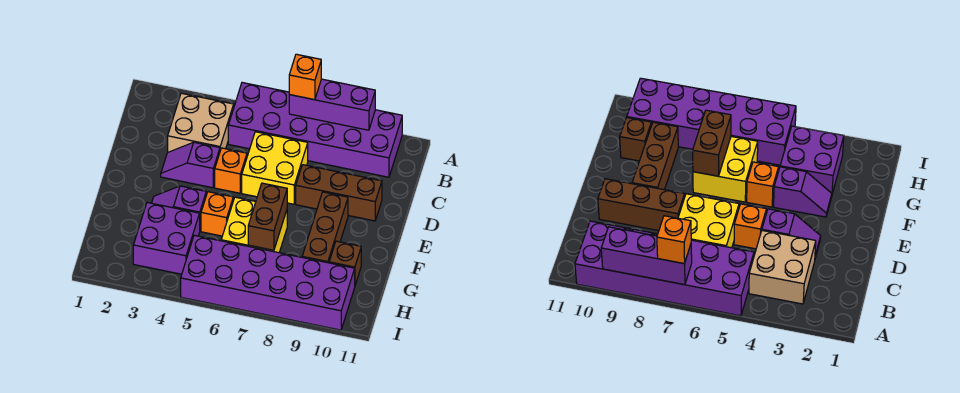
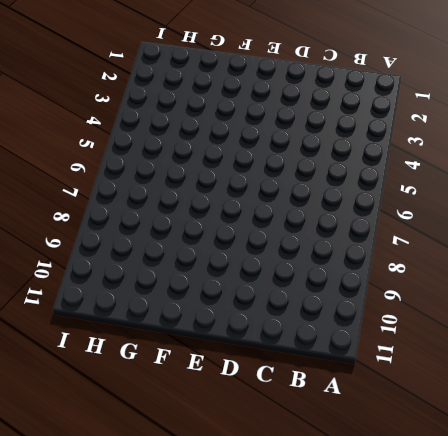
none -> purple brick A5:B10 level 1
none -> tan brick B3:C4 level 1
none -> yellow brick C6:D7 level 1

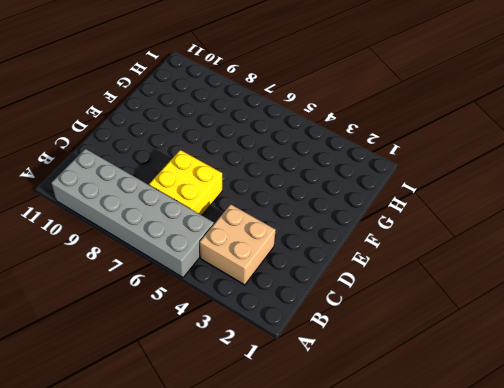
grey brick A5:B10 level 1 -> purple brick A5:B10 level 1
none -> purple slope D3:D4 level 1 top 4
none -> orange brick D5 level 1
none -> brown brick D8:D10 level 1

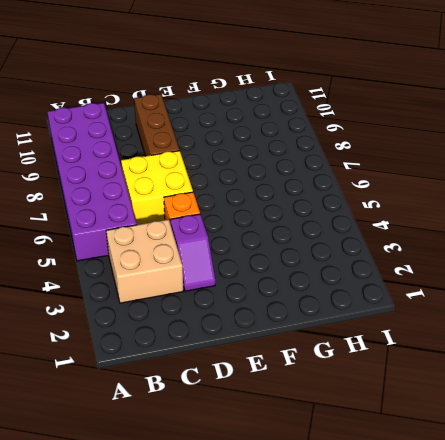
none -> brown brick E9:G9 level 1
none -> purple slope F3:F4 level 1 top 4
none -> orange brick F5 level 1

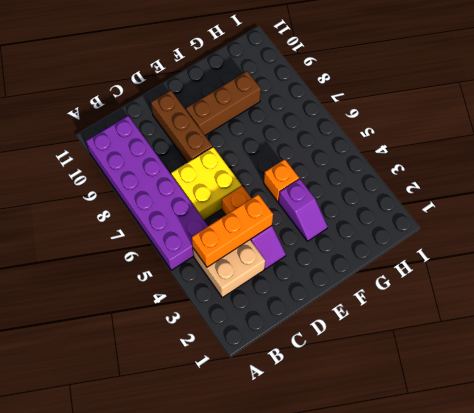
orange brick B4:D4 level 2 -> none
none -> yellow brick F6:G7 level 1
none -> purple brick G3:H4 level 1
none -> brown brick G10 level 1

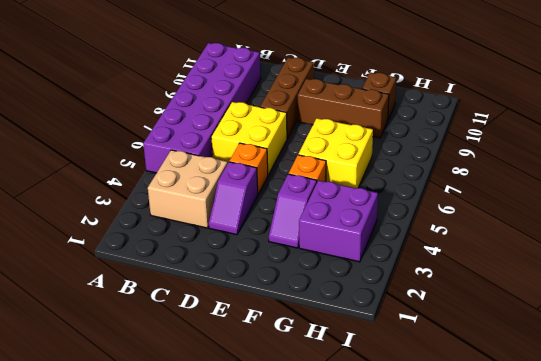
none -> purple brick H5:I10 level 1
none -> purple brick A7:A9 level 2
none -> brown brick F7:G7 level 2

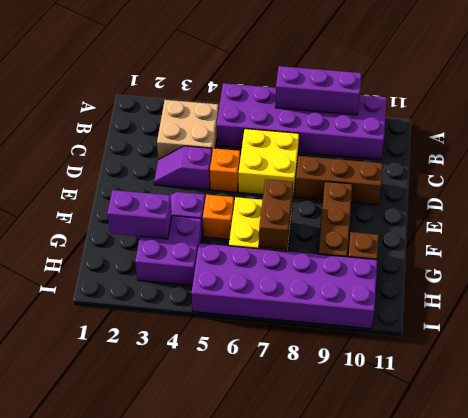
purple brick G2:G3 level 2 -> none
none -> orange brick A7 level 3

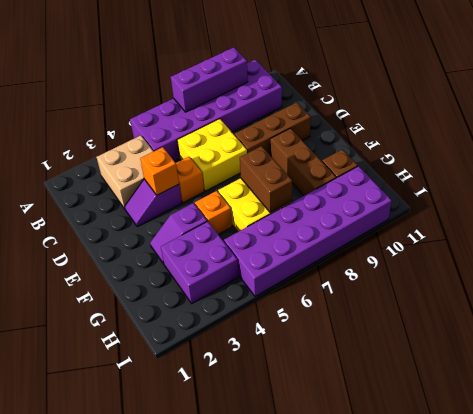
orange brick D4 level 2 -> orange brick A7 level 3

